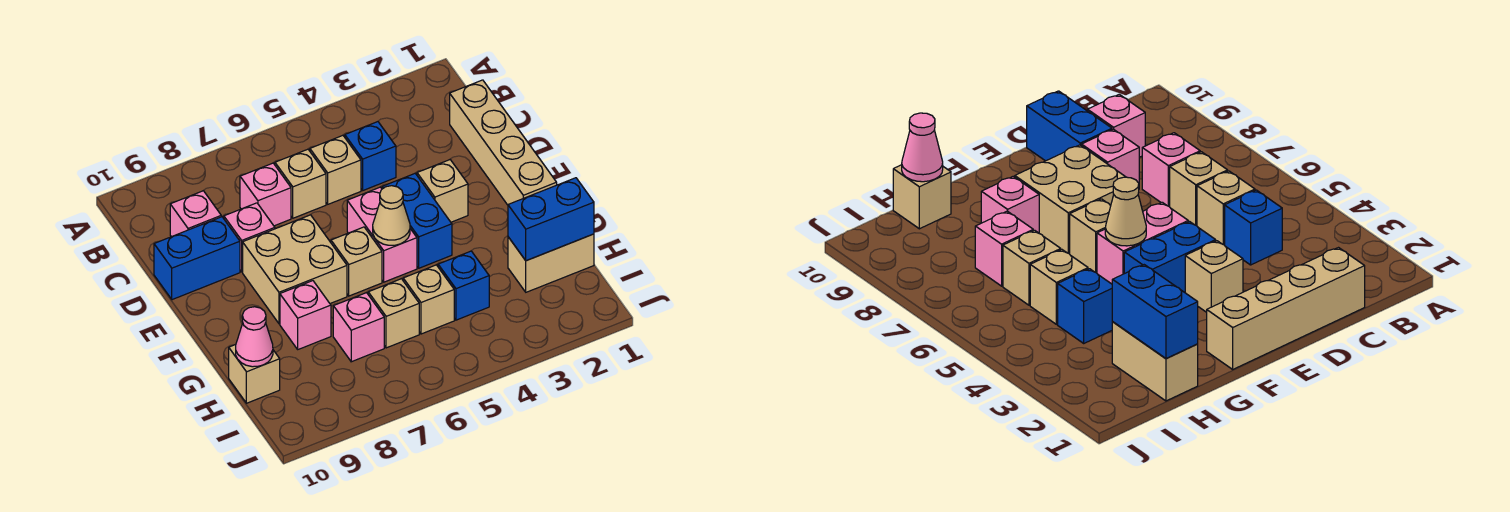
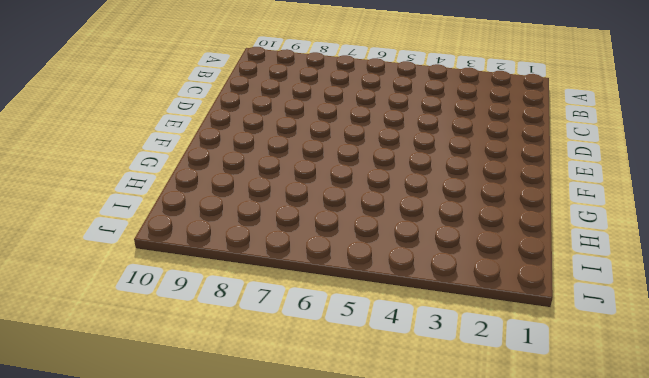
none -> tan brick C1:F1 level 1
none -> blue brick C4 level 1
none -> tan brick C5 level 1

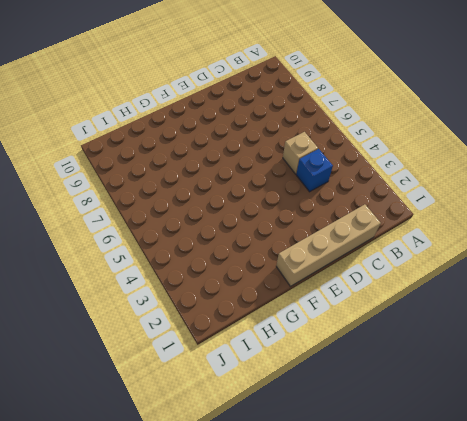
none -> tan brick C6 level 1
none -> pink brick C7 level 1
none -> pink brick C9 level 1

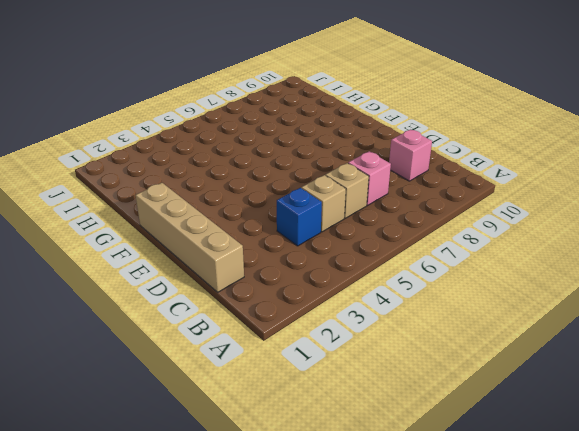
none -> pink brick D8 level 1
none -> blue brick D9:D10 level 1
none -> tan brick E3 level 1

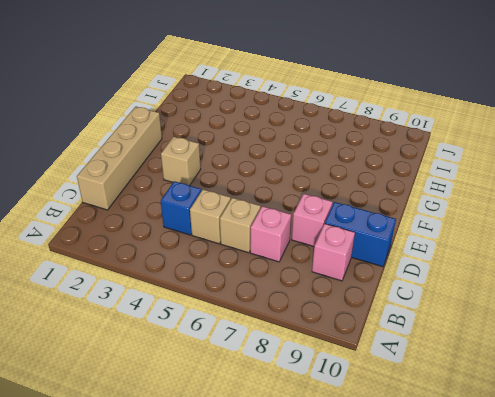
none -> blue brick E4:F4 level 1
none -> pink brick E5:F5 level 1
none -> tan brick E7:F8 level 1

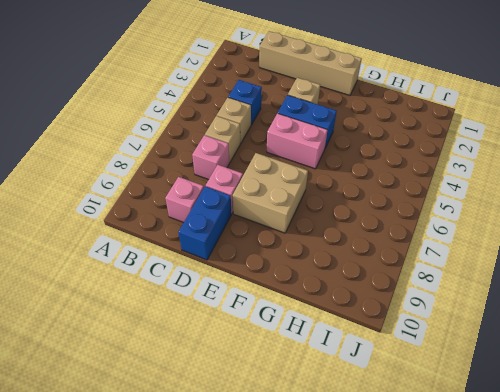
none -> tan brick F6 level 1
none -> pink brick G8 level 1
none -> tan brick H1:H2 level 1

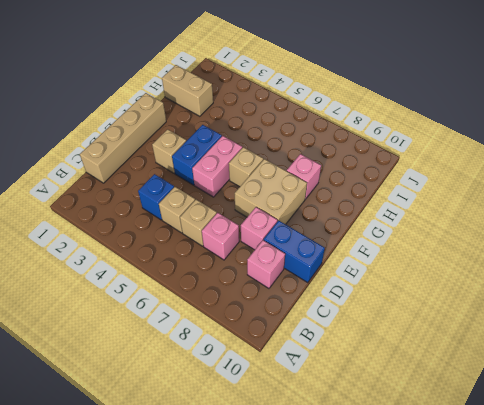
none -> blue brick H4 level 1
none -> tan brick H5 level 1
none -> tan brick H6 level 1

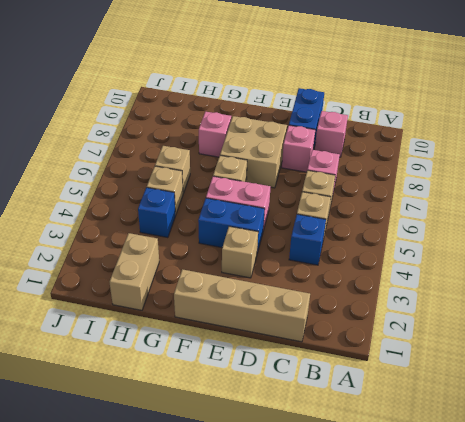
none -> pink brick H7 level 1
none -> tan brick H10 level 1
none -> tan cone F5 level 2

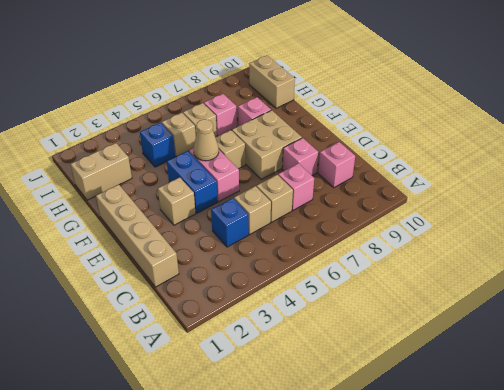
tan brick H10:I10 level 1 -> tan brick H10 level 1
none -> blue brick D9:D10 level 1
none -> blue brick H1:H2 level 2
none -> pink cone H10 level 2

